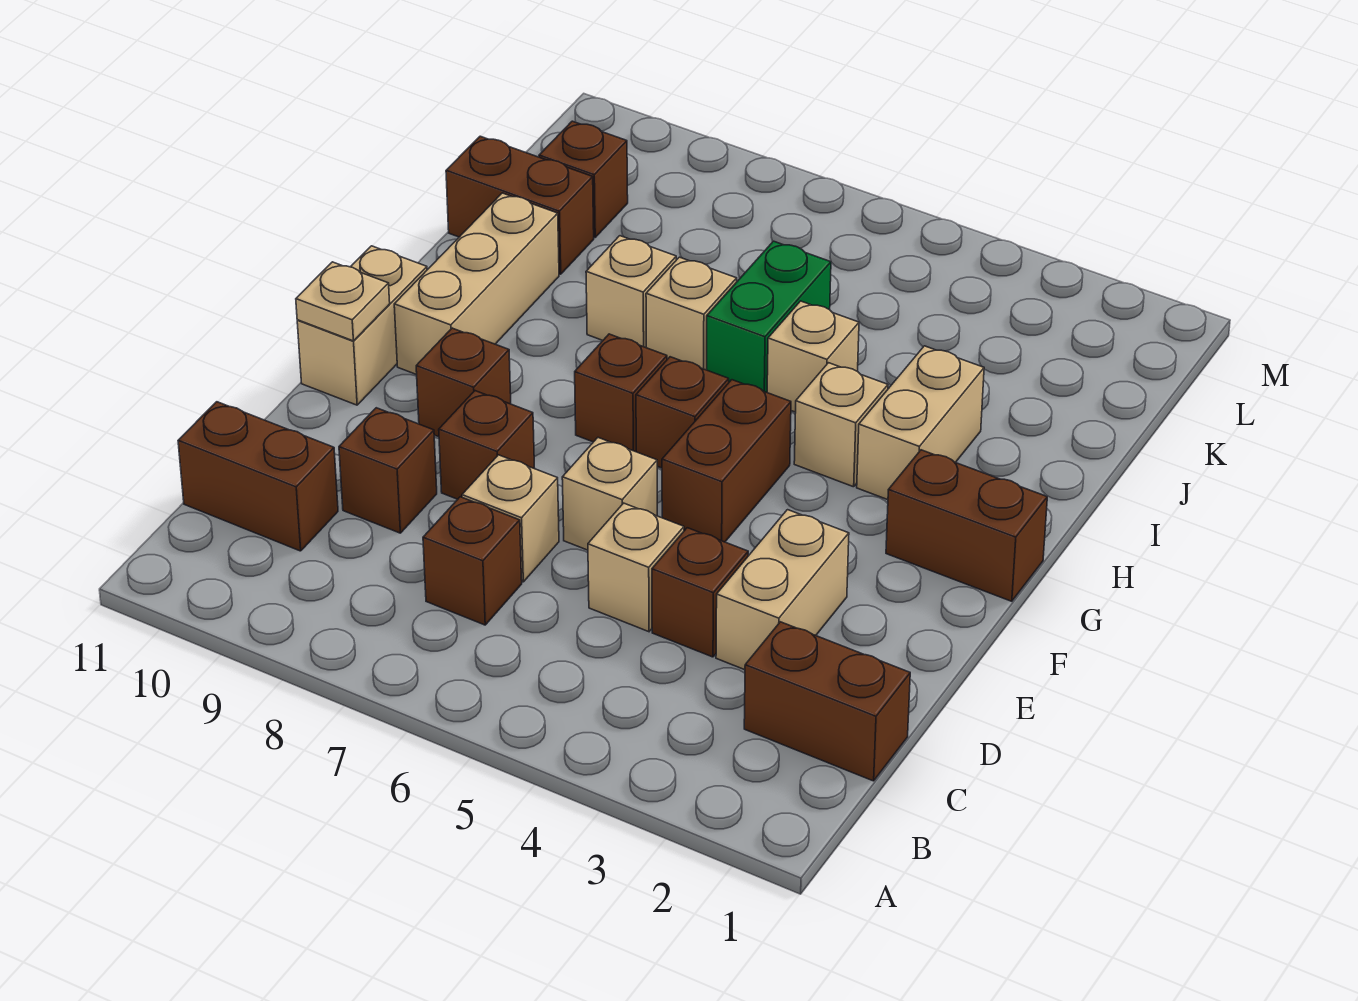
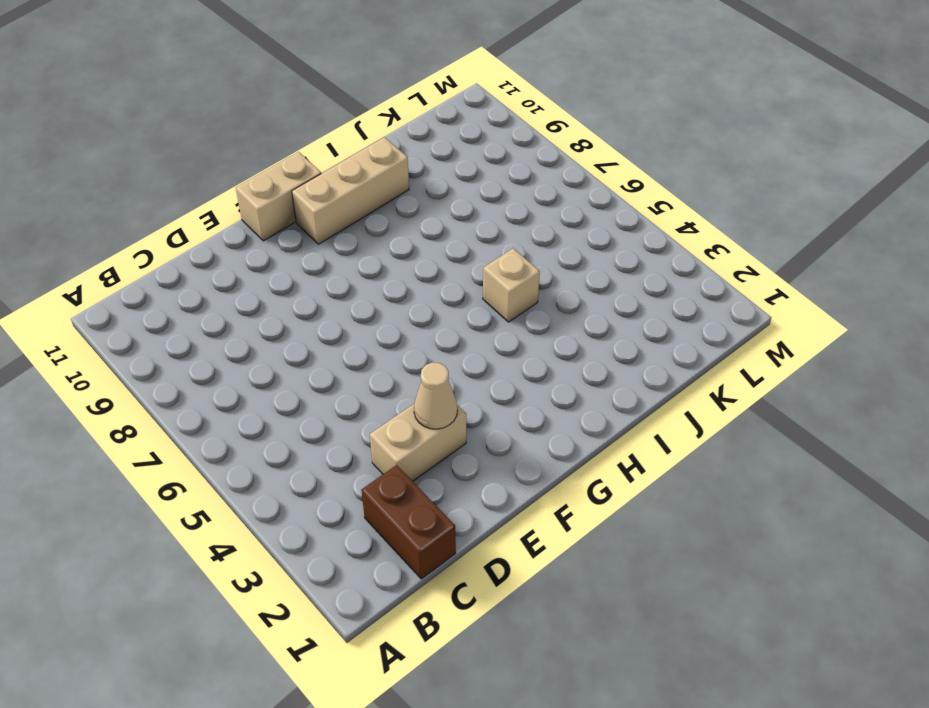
tan cone E3 level 2 -> none
none -> brown brick C7 level 1
none -> brown brick C10:C11 level 1
none -> brown brick D4 level 1

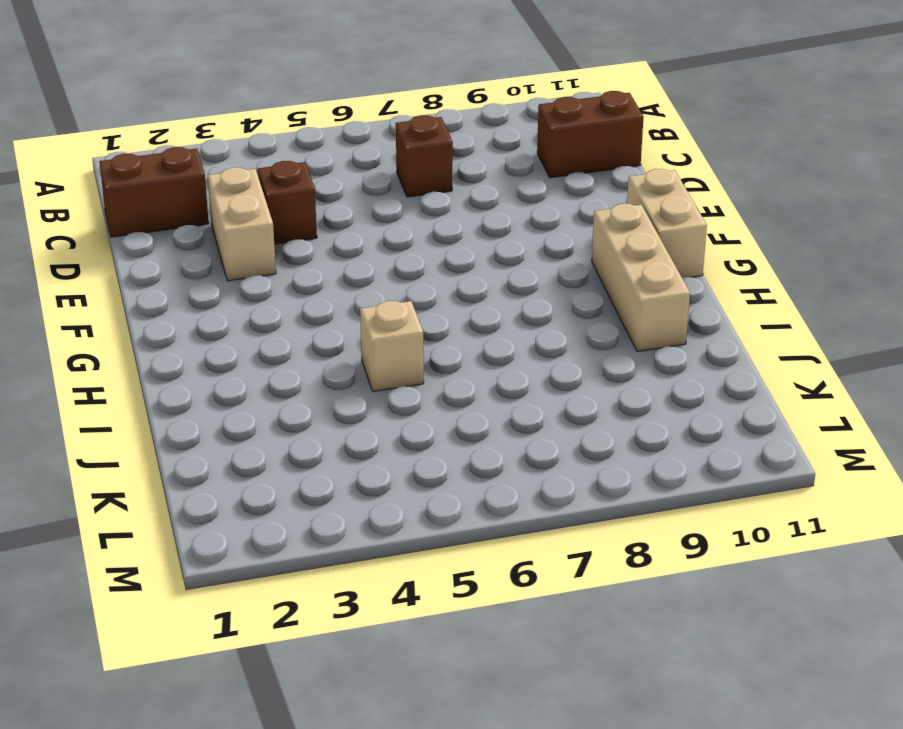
none -> tan brick D5 level 1
none -> tan brick D7 level 1
none -> brown brick D9 level 1

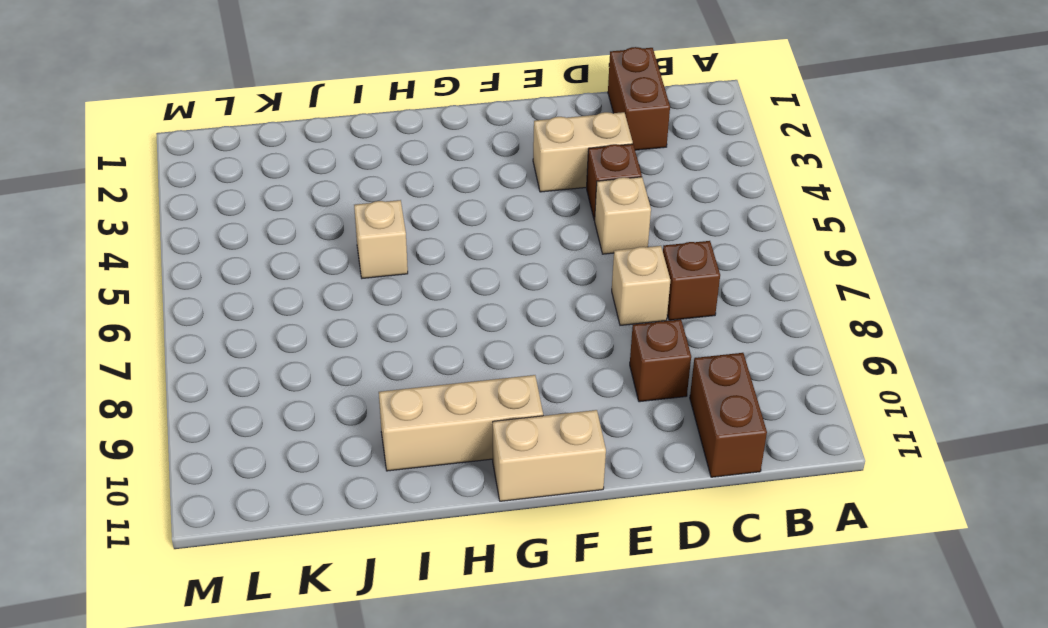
none -> tan brick E6 level 1
none -> brown brick E8 level 1
none -> brown brick F5:G5 level 1

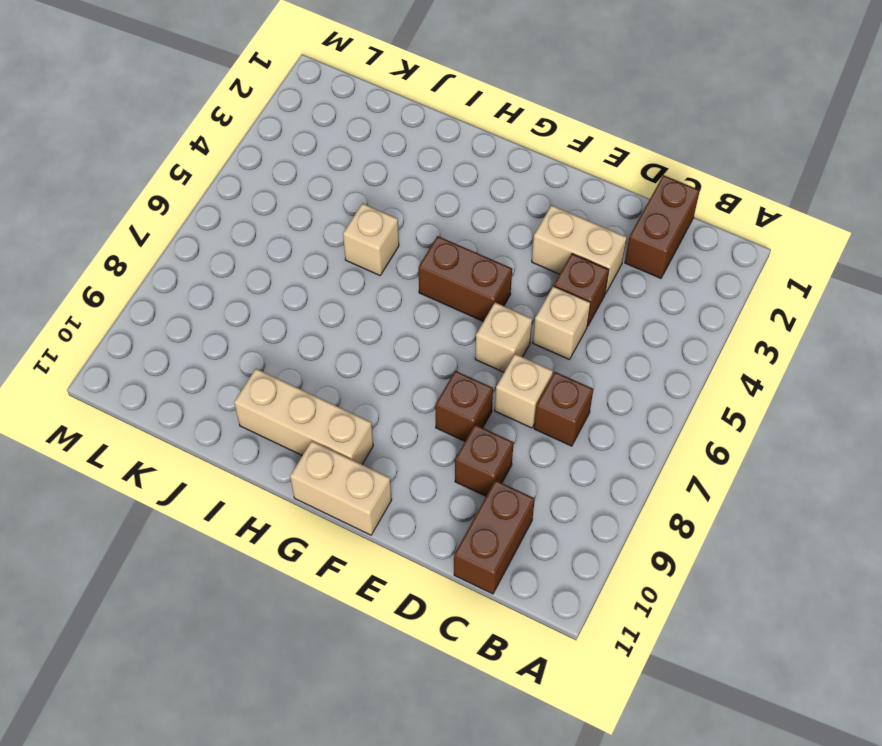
none -> brown brick F9 level 1
none -> brown brick G1:G2 level 1
none -> brown brick G6 level 1

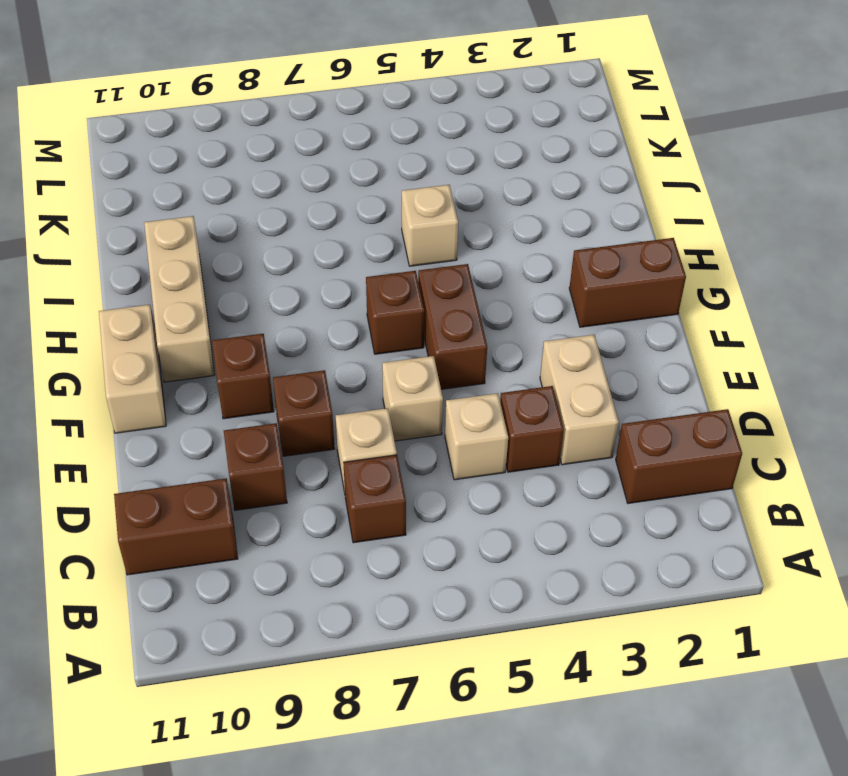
none -> brown brick G7 level 1
none -> tan brick H3:I3 level 1
none -> tan brick H4 level 1

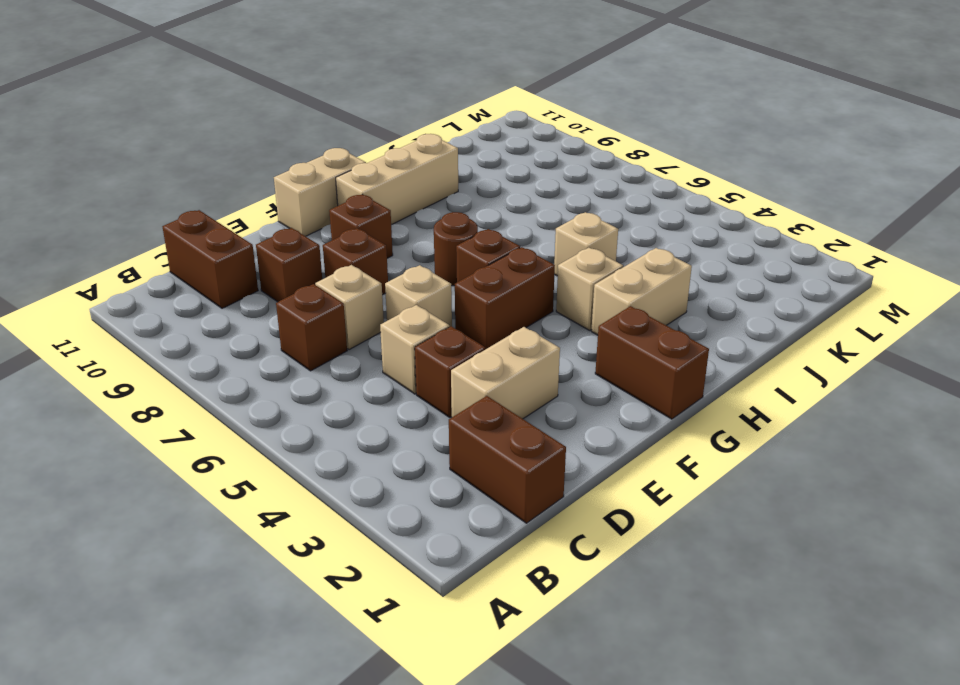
brown round brick G7 level 1 -> brown brick G7 level 1
none -> green brick I6:J6 level 1
none -> tan brick I7 level 1
none -> tan brick I8 level 1

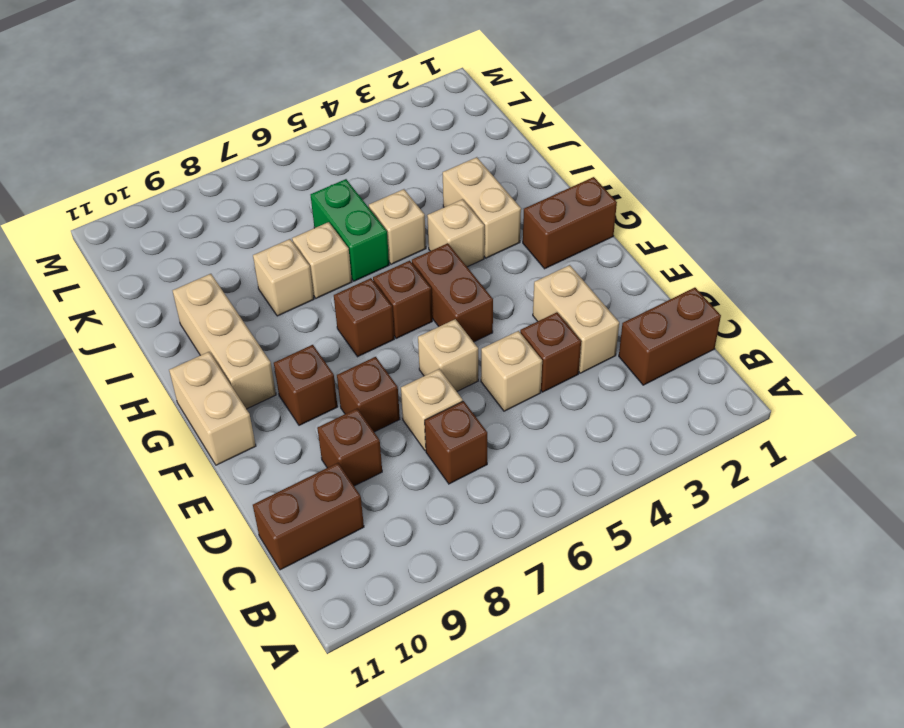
none -> brown brick J10:J11 level 1
none -> brown brick K10 level 1
none -> tan plate F11 level 2

